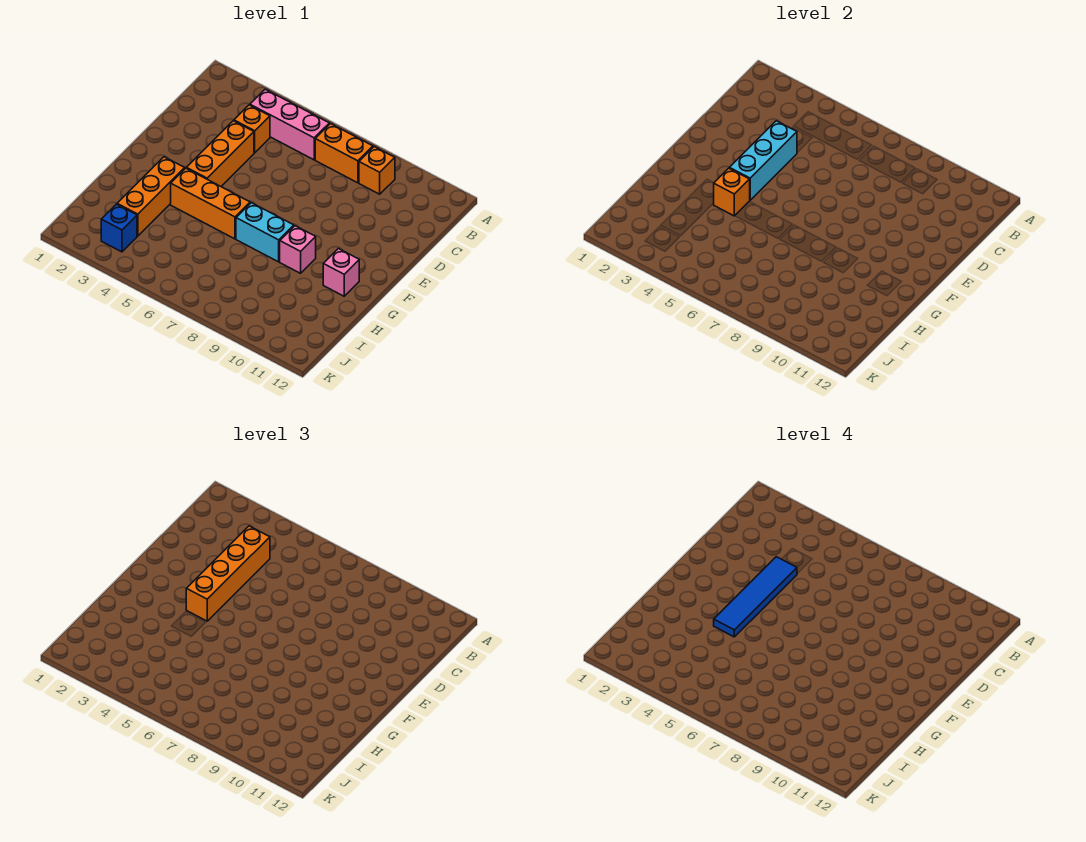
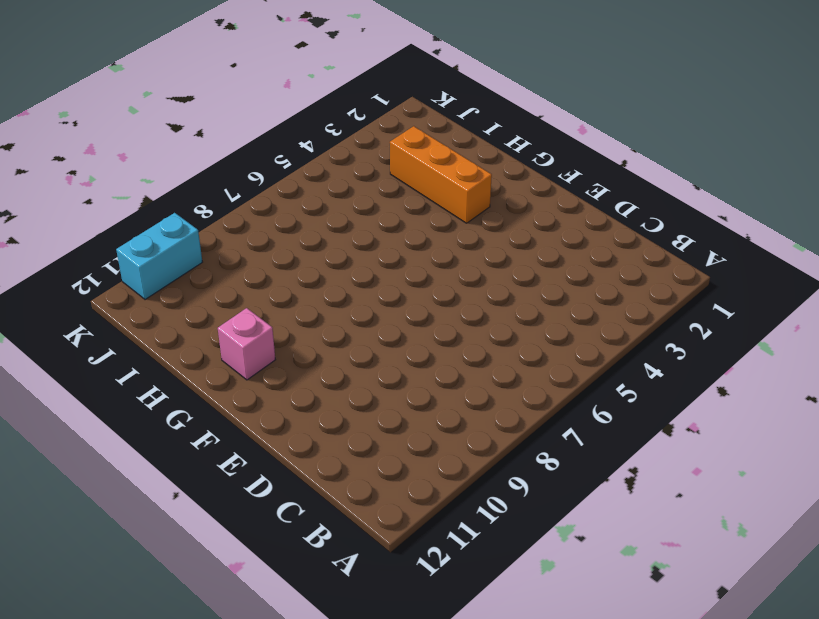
cyan brick K10:K11 level 1 -> cyan brick G7:G8 level 1
none -> pink brick B4:B6 level 1
none -> orange brick B7:B8 level 1
none -> orange brick B9 level 1

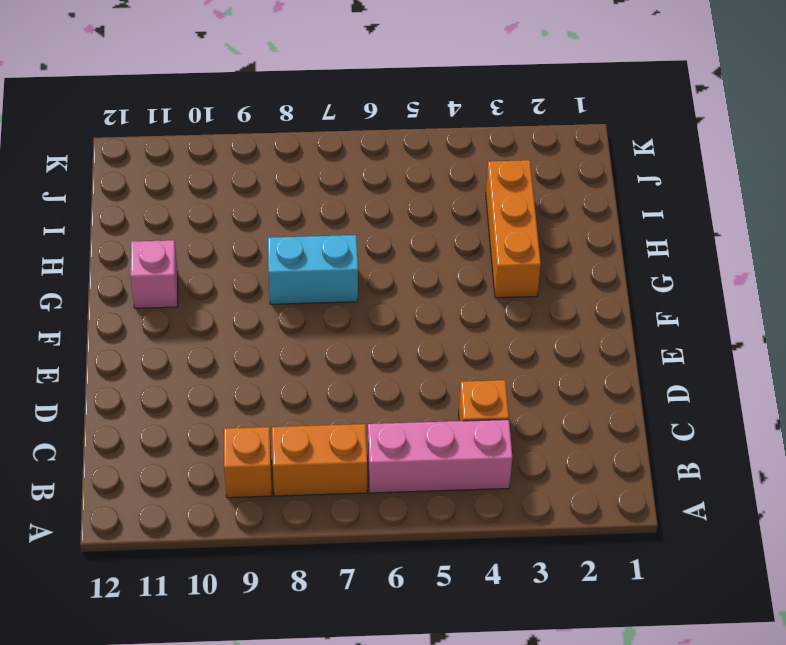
none -> orange brick D4:F4 level 1
none -> orange brick G4:G6 level 1
none -> pink brick G9 level 1

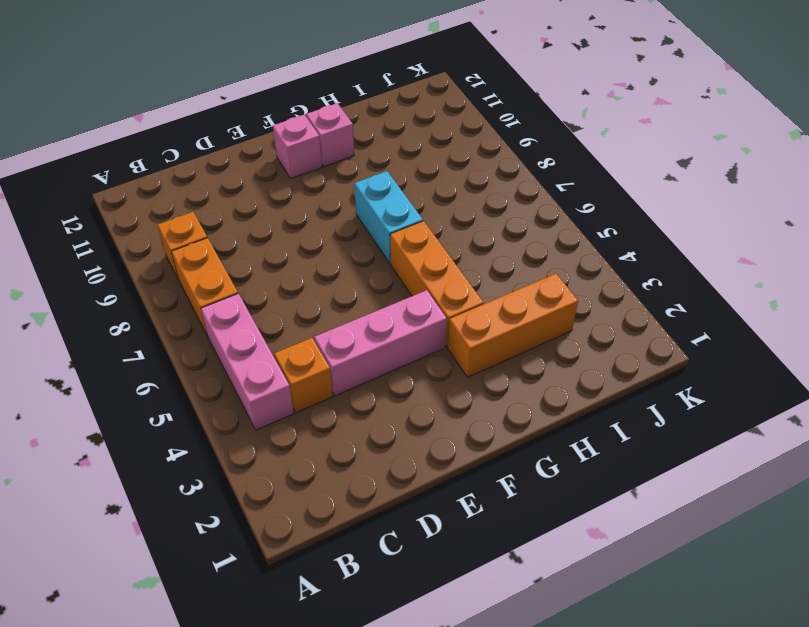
pink brick D4:F4 level 1 -> orange brick D4:F4 level 1
pink brick F11 level 1 -> pink brick G9 level 1
none -> blue brick J3 level 1
none -> cyan brick D4:F4 level 2
none -> orange brick G4 level 2

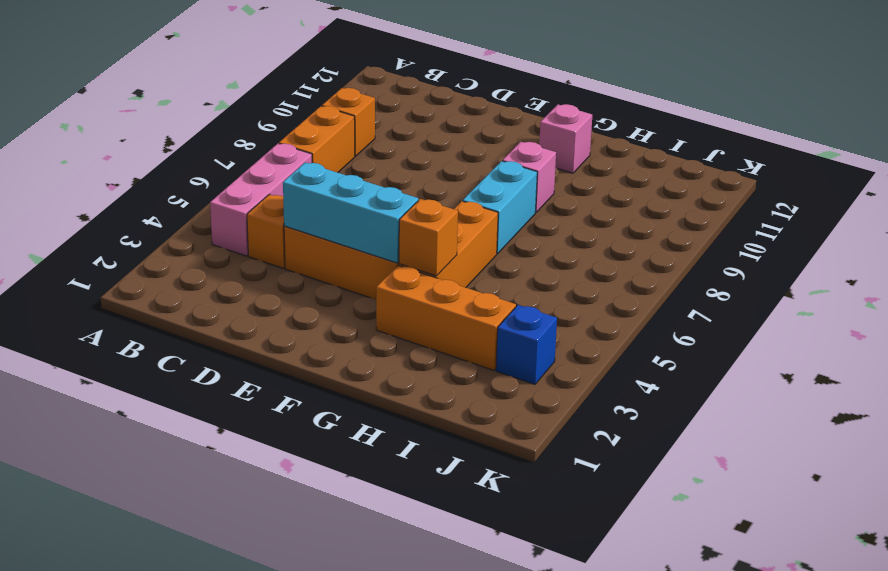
none -> orange brick C4:F4 level 3
none -> blue tile D4:G4 level 4

